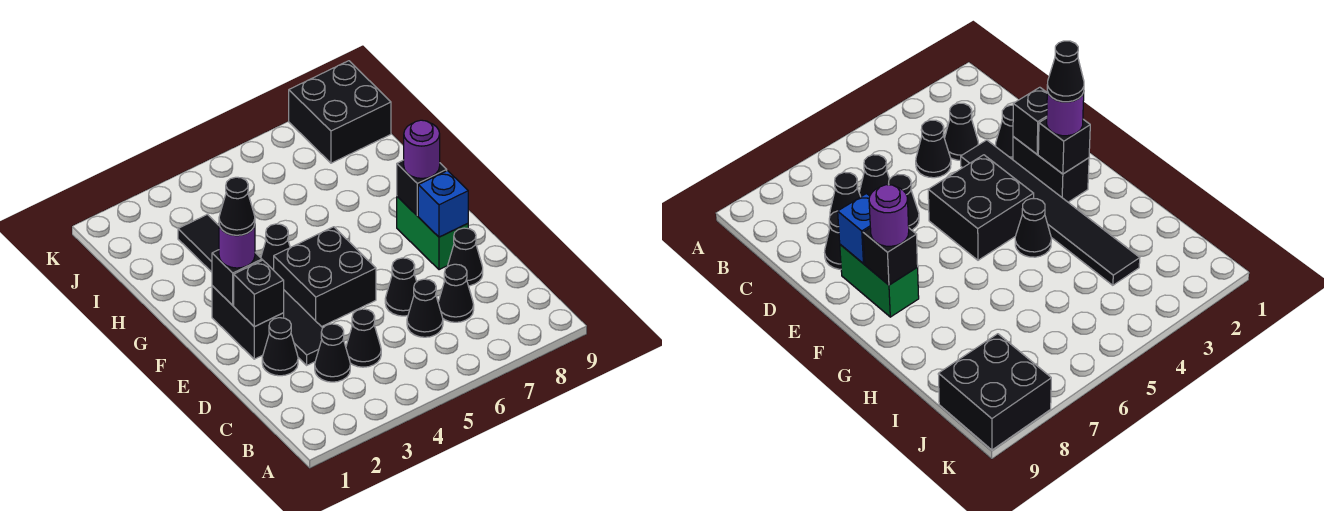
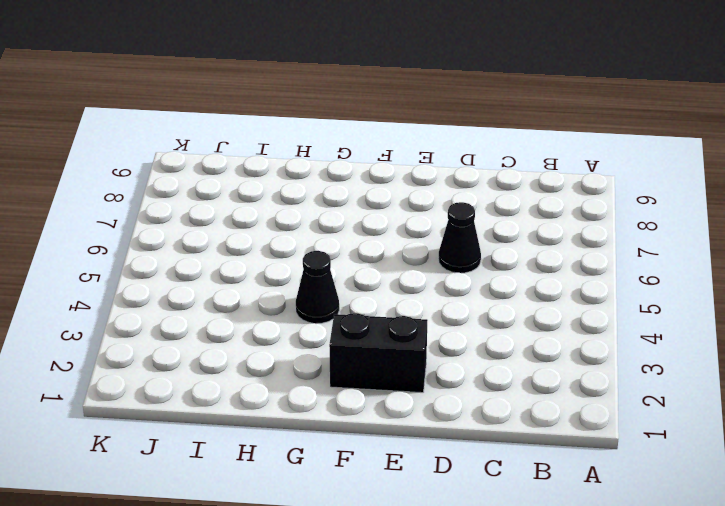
none -> black cone C3 level 1
none -> black cone C4 level 1
none -> black cone C6 level 1

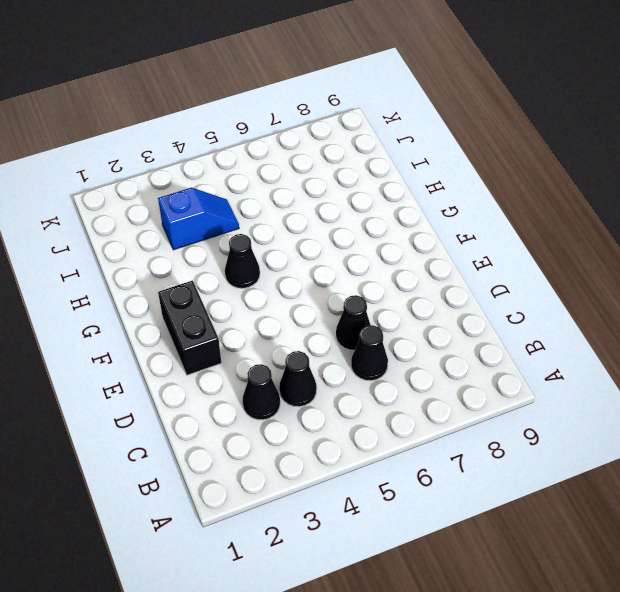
blue slope I3:I4 level 1 top 3 -> black tile D3:I3 level 1
none -> black cone C7 level 1
none -> black cone D2 level 1
none -> black cone D8 level 1

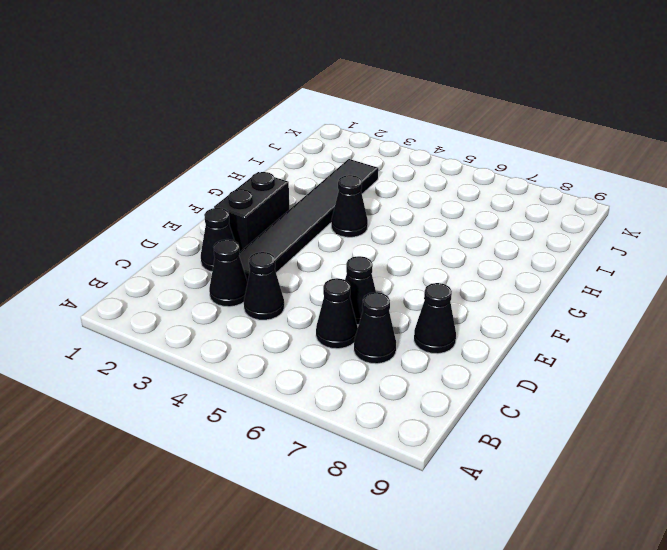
none -> black brick E4:F5 level 1
none -> green brick E8:F8 level 1
none -> black brick J8:K9 level 1

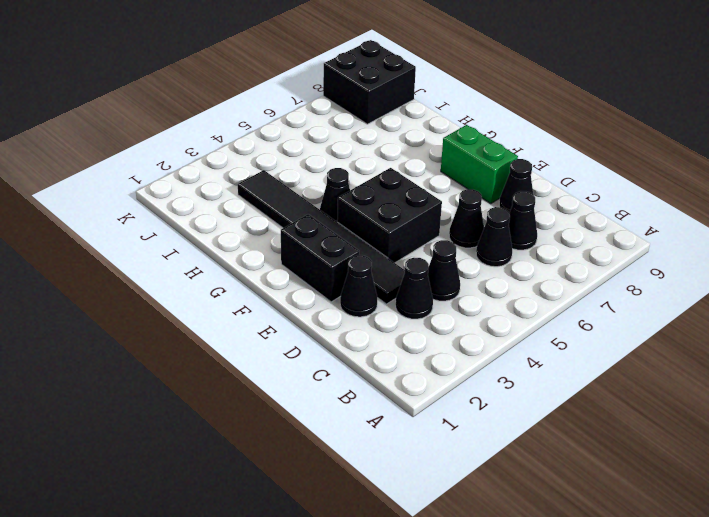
none -> black brick E2 level 2
none -> blue brick E8 level 2
none -> black brick F2 level 2

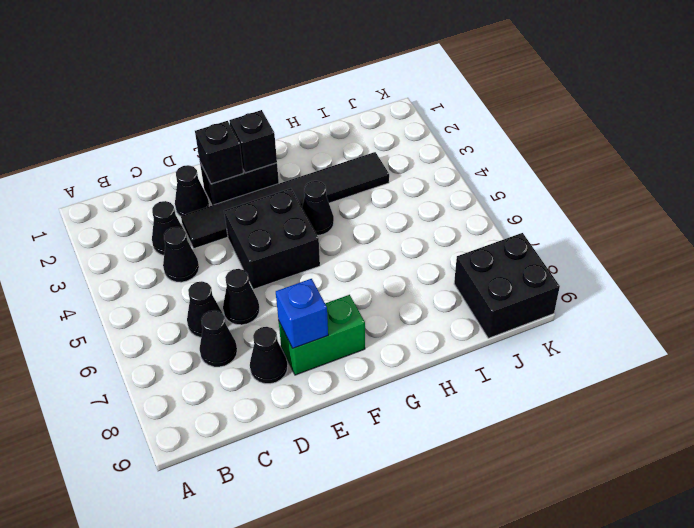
none -> black brick F8 level 2
none -> purple round brick F2 level 3
none -> purple round brick F8 level 3

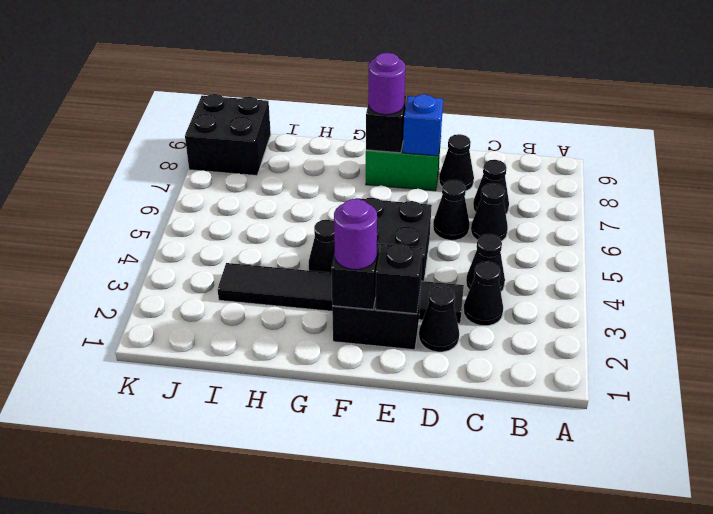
none -> black cone F2 level 4

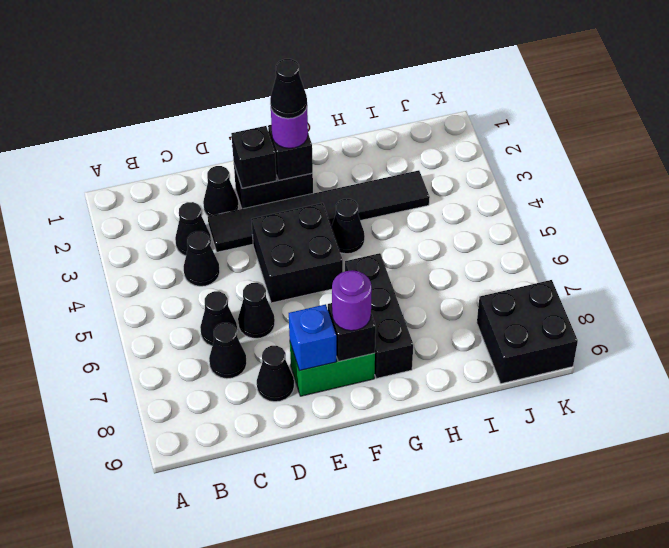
black brick G6:G8 level 1 -> none

